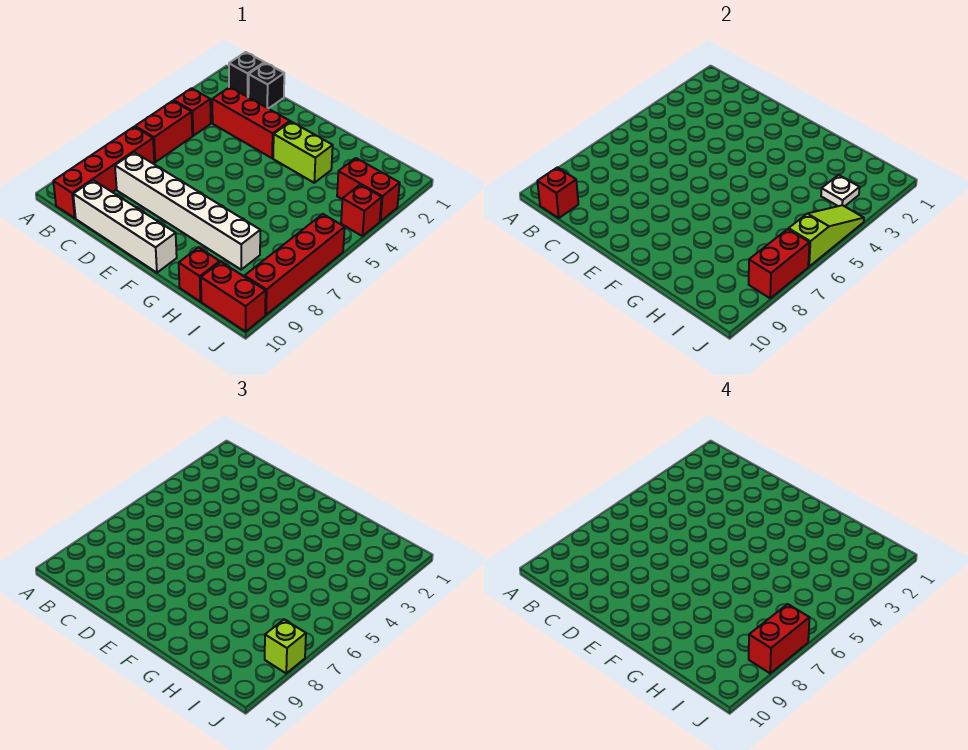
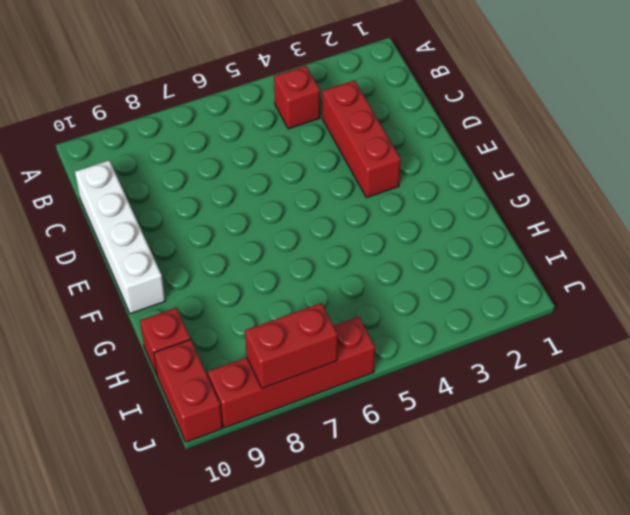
none -> black brick B1 level 1
none -> red brick B5:B6 level 1
none -> red brick B7:B10 level 1

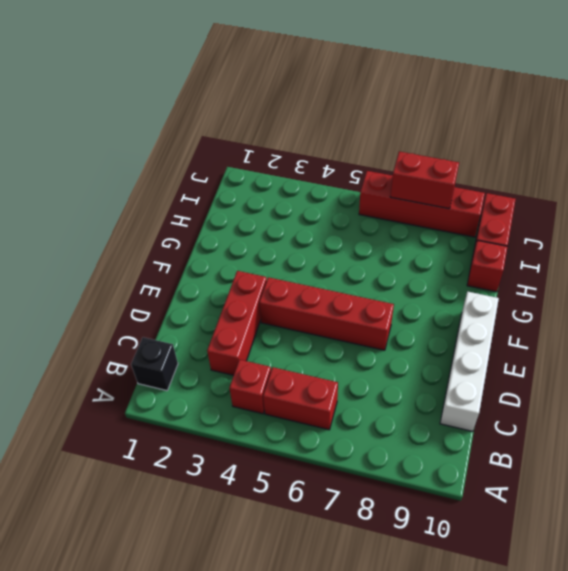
red brick E4:E7 level 1 -> red brick B7:B10 level 1
none -> black brick C1 level 1
none -> white brick C8:H8 level 1
none -> lime brick F3:G3 level 1

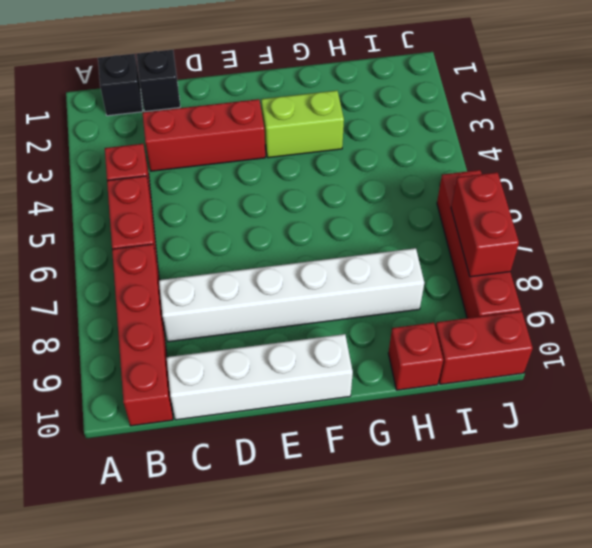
none -> red brick I3:J3 level 1
none -> red brick J4 level 1
none -> red brick B10 level 2

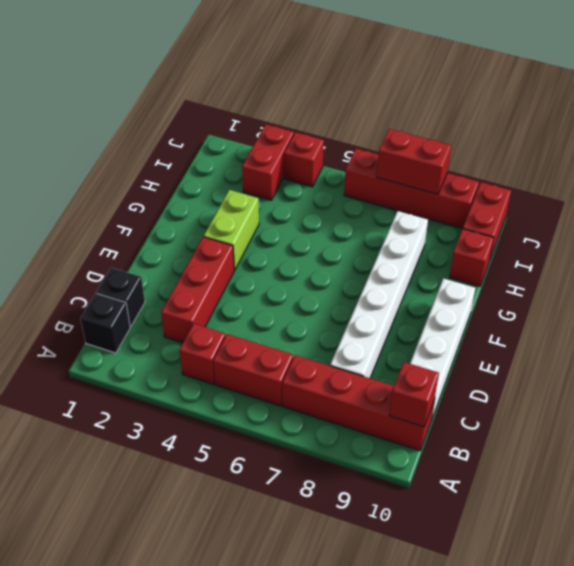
none -> white plate I3 level 2
none -> lime slope J4:J6 level 2 top 6
none -> lime brick J8 level 3

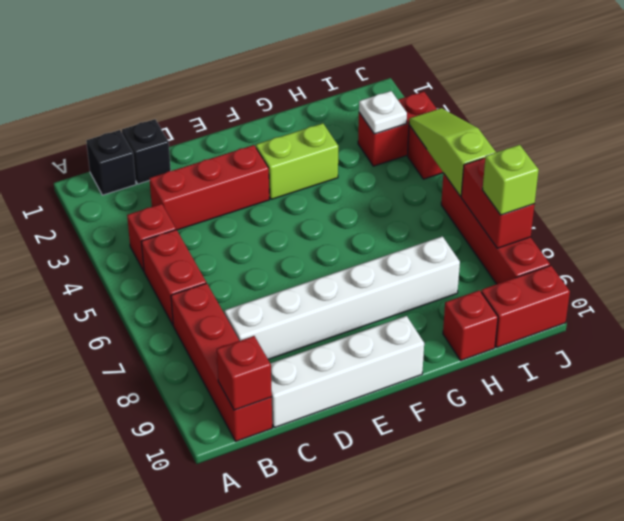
none -> red brick J7:J8 level 4

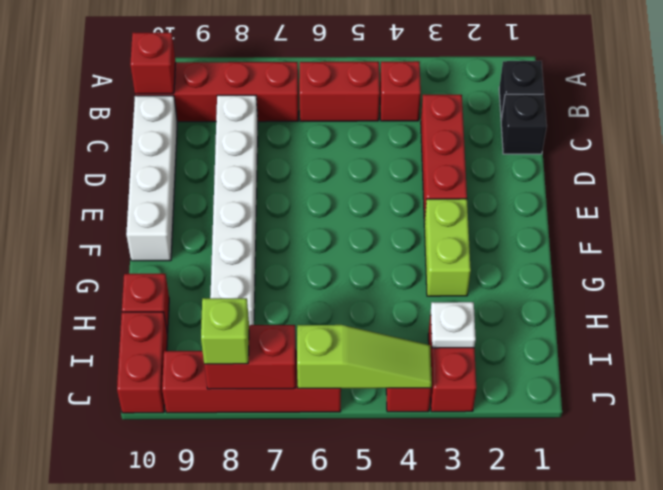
none -> red brick J7:J8 level 4

